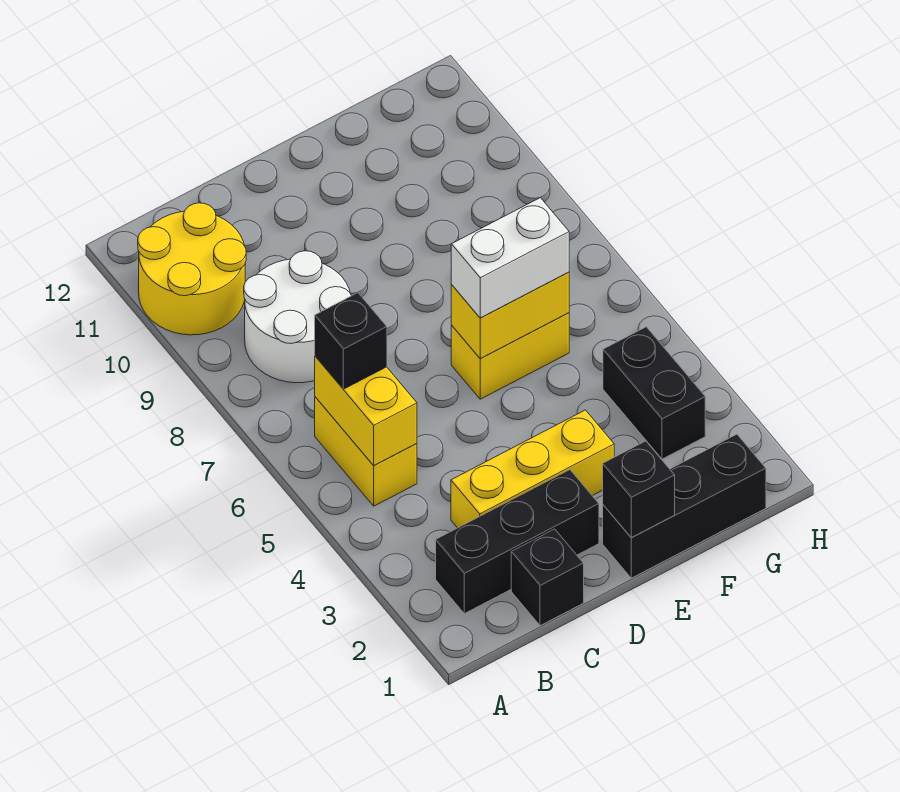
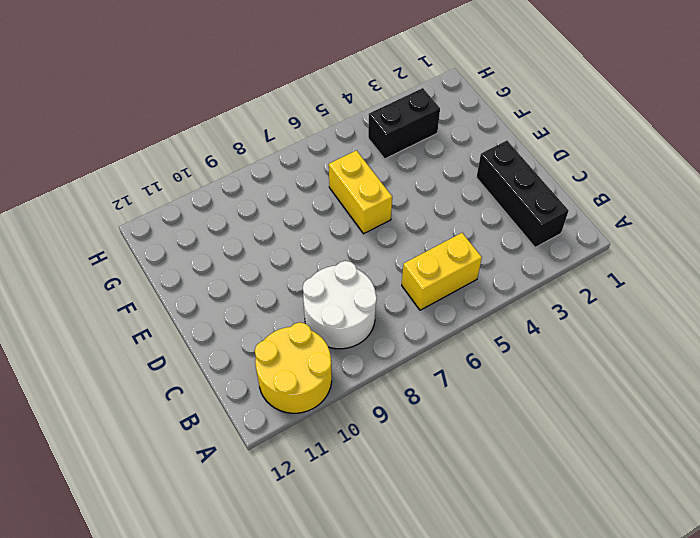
none -> black brick C1 level 1
none -> yellow brick C3:E3 level 1
none -> black brick E1:G1 level 1

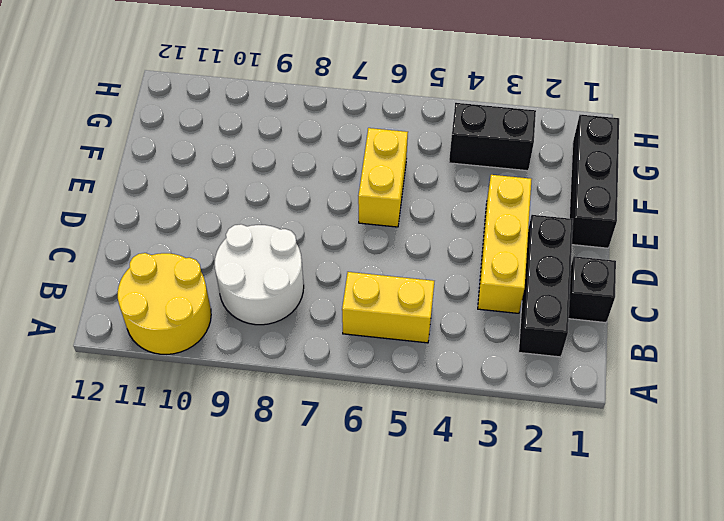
none -> yellow brick B5:B6 level 2
none -> black brick E1 level 2
none -> yellow brick E6:F6 level 2

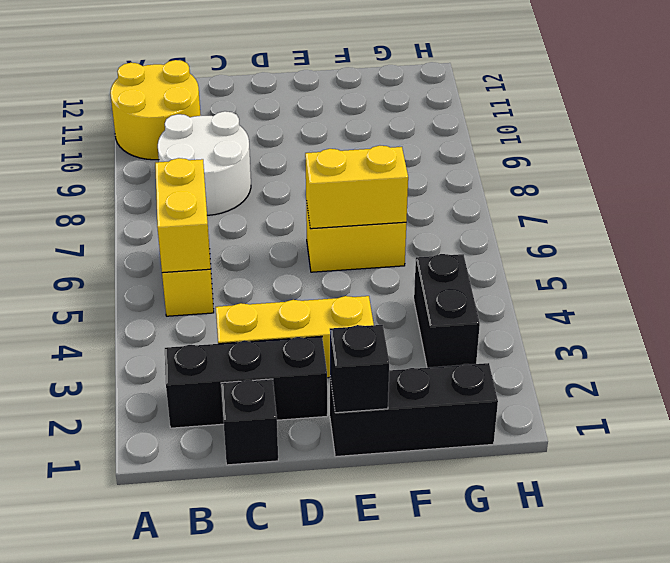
none -> black brick B6 level 3
none -> white brick E6:F6 level 3

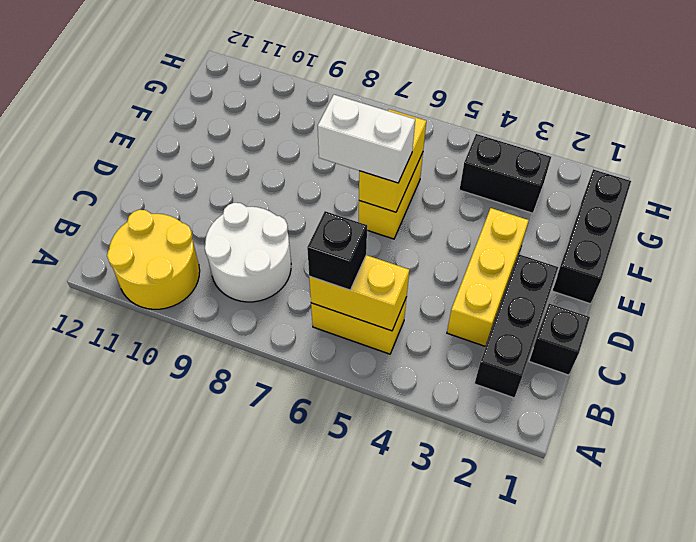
white brick E6:E7 level 3 -> white brick E6:F6 level 3
none -> black brick E1 level 2

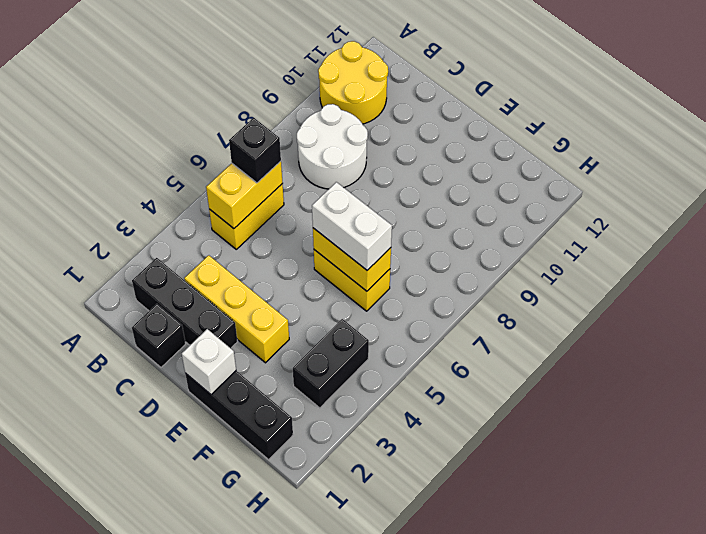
white brick E1 level 2 -> black brick E1 level 2

